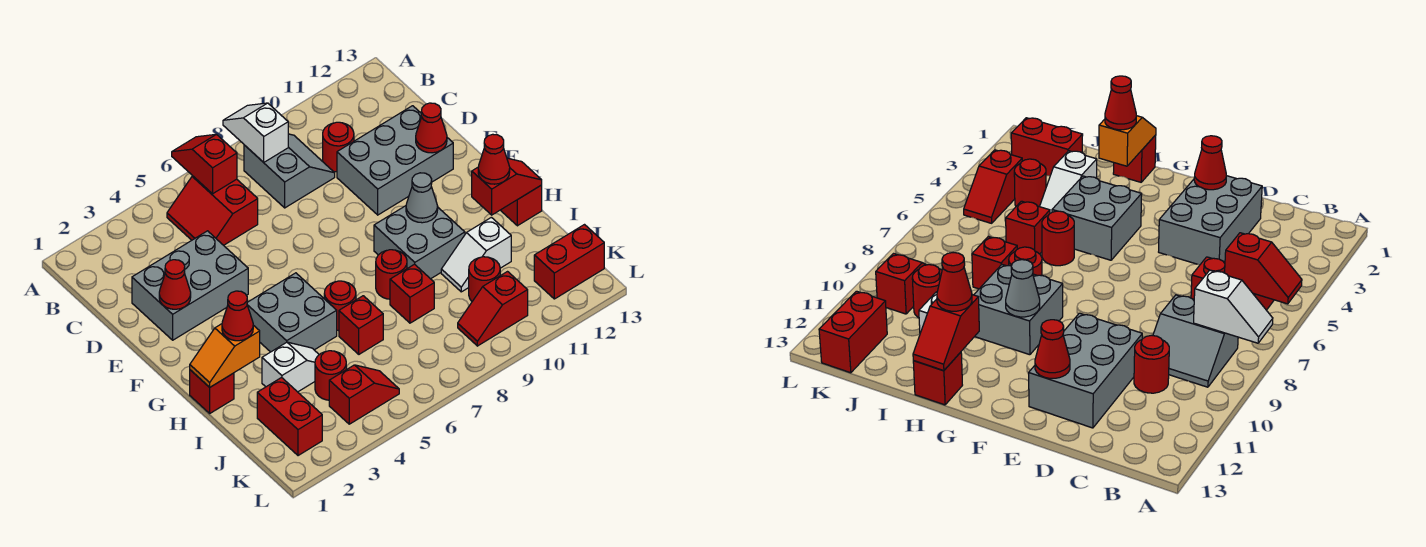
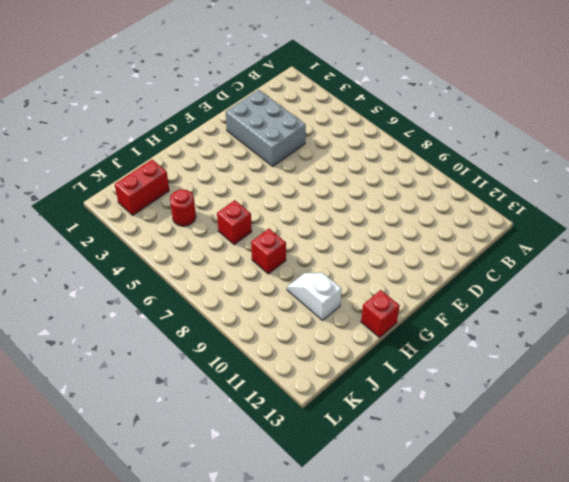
none -> red slope B5:C6 level 1 top 6
none -> grey slope B8:C9 level 1 top 8
none -> red round brick C10 level 1
none -> grey brick D10:E12 level 1

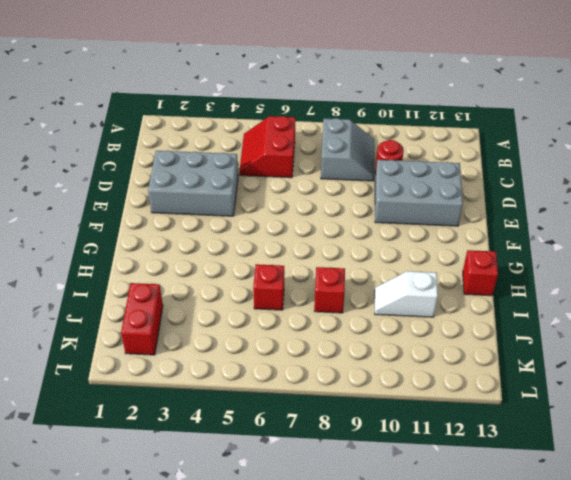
none -> grey brick G4:H5 level 1
none -> grey brick G9:H10 level 1
none -> red brick H1 level 1
none -> red round brick H6 level 1

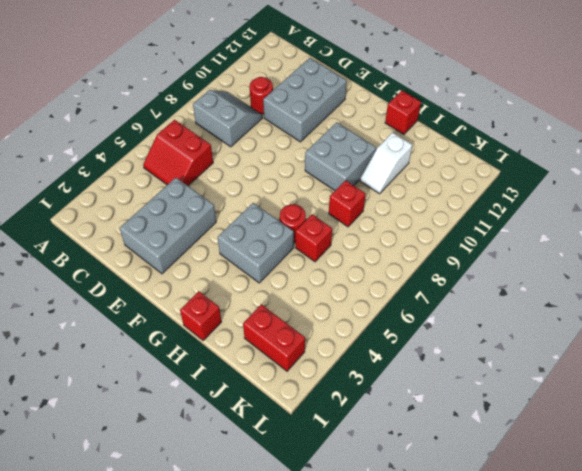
none -> red round brick H8 level 1
none -> white slope I3:I4 level 1 top 3
none -> red round brick J4 level 1
none -> red round brick J10 level 1

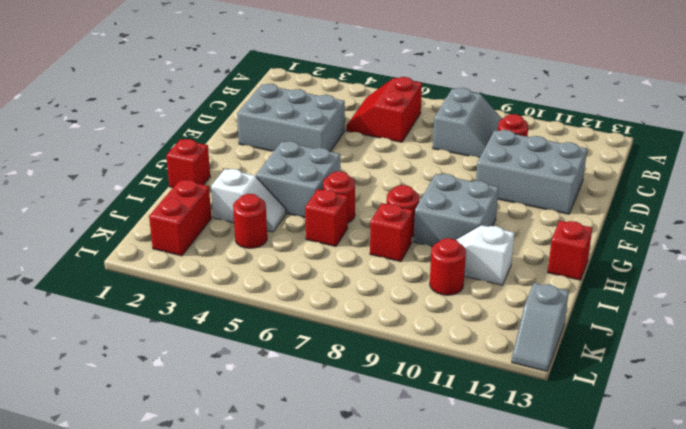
grey slope K13:L13 level 1 top K -> red brick K12:K13 level 1
none -> red slope K4:K5 level 1 top 4
none -> red slope K9:K10 level 1 top 10
none -> red slope A6:B6 level 2 top B
none -> white slope A8:B8 level 2 top B

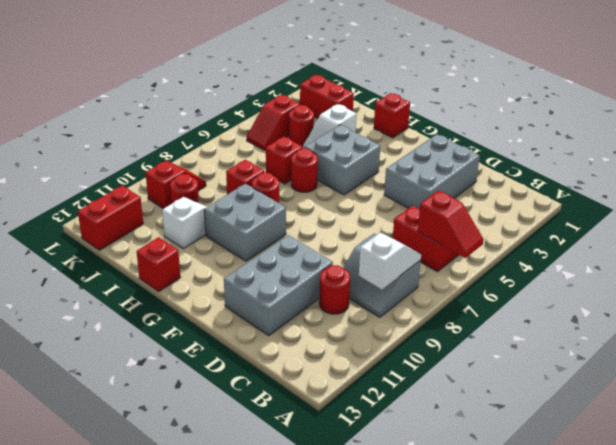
white slope B8:B9 level 2 top 9 -> white slope A8:B8 level 2 top B
none -> red cone E2 level 2
none -> red cone E12 level 2
none -> grey cone G10 level 2
none -> orange slope H1:H2 level 2 top 2

